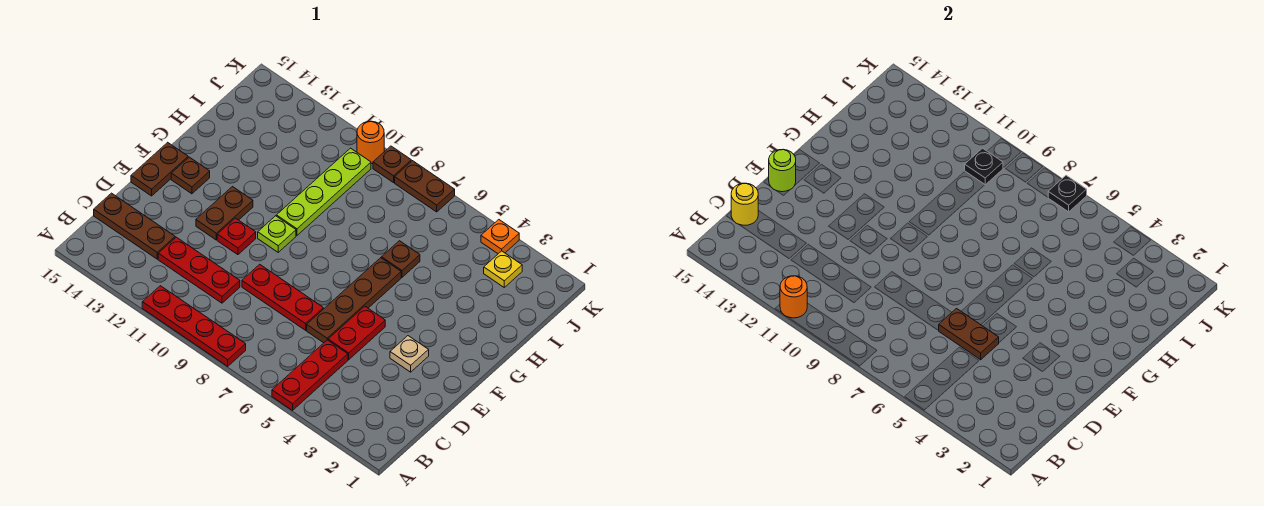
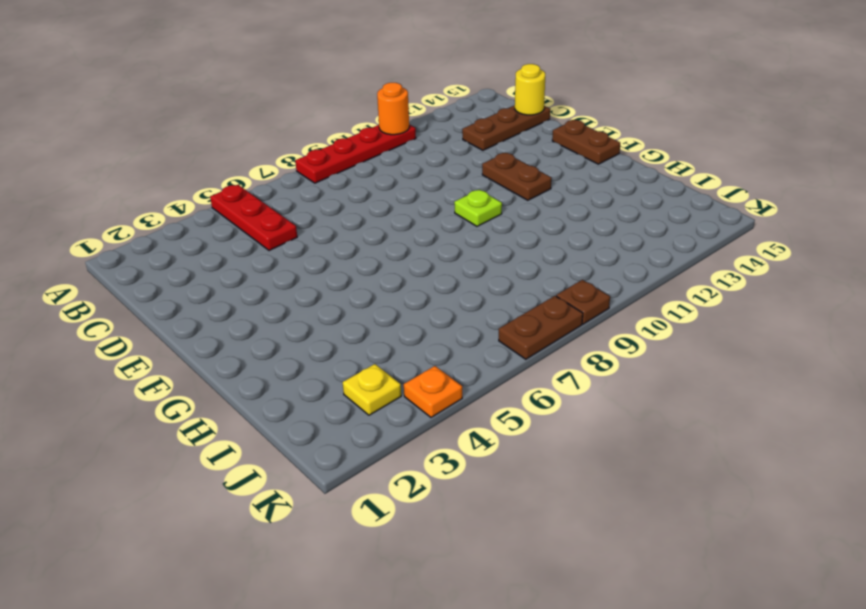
none -> red plate C10:C12 level 1
none -> red plate D5:E5 level 1
none -> brown plate D6:G6 level 1

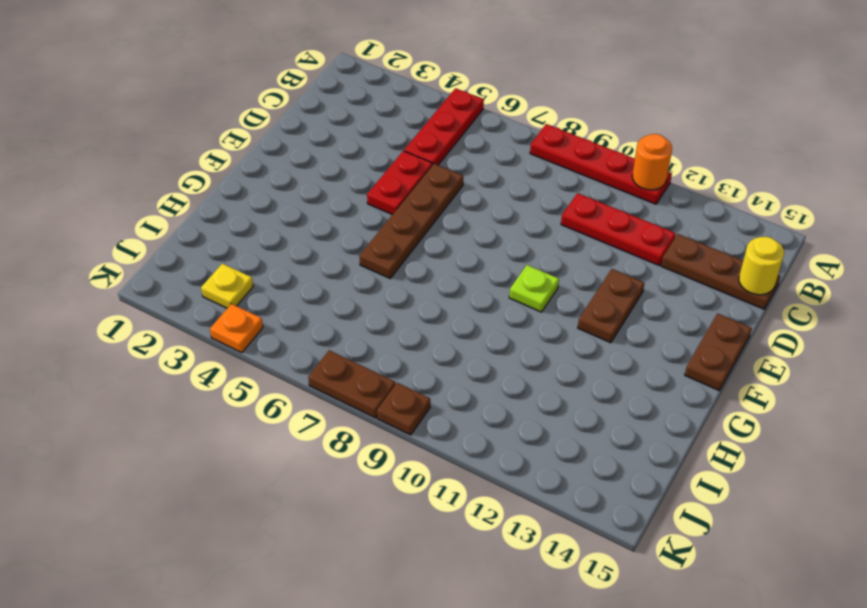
none -> red plate D7:D9 level 1
none -> tan plate E3 level 1
none -> red plate E11 level 1

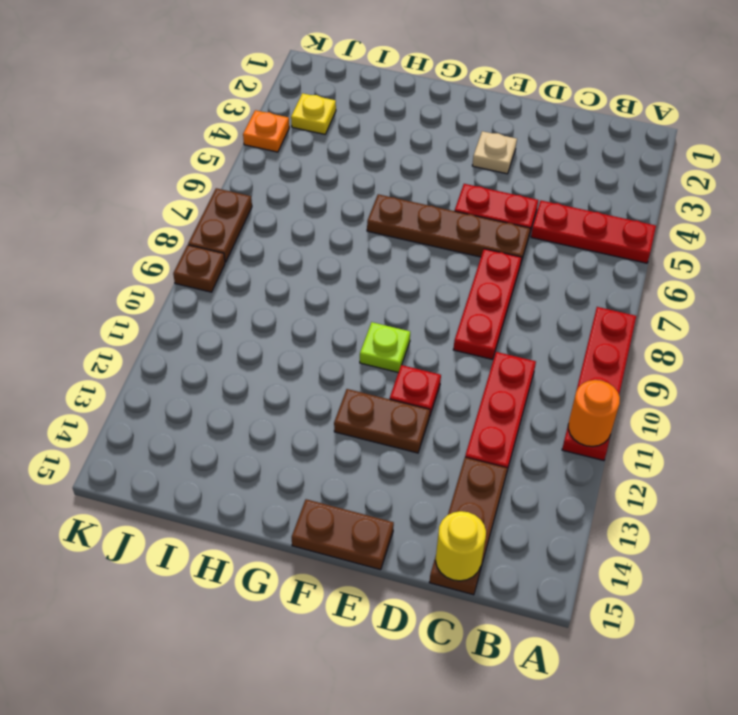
none -> brown plate F14 level 1
none -> lime plate G10:J10 level 1
none -> brown plate H6 level 1

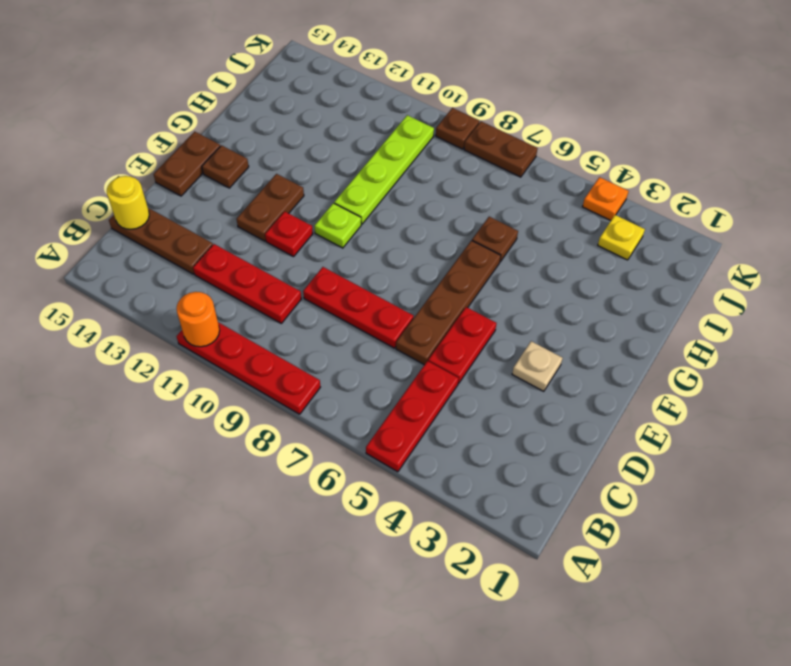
none -> orange round brick K10 level 1
none -> brown plate D5:D6 level 2
none -> lime round brick E15 level 2

